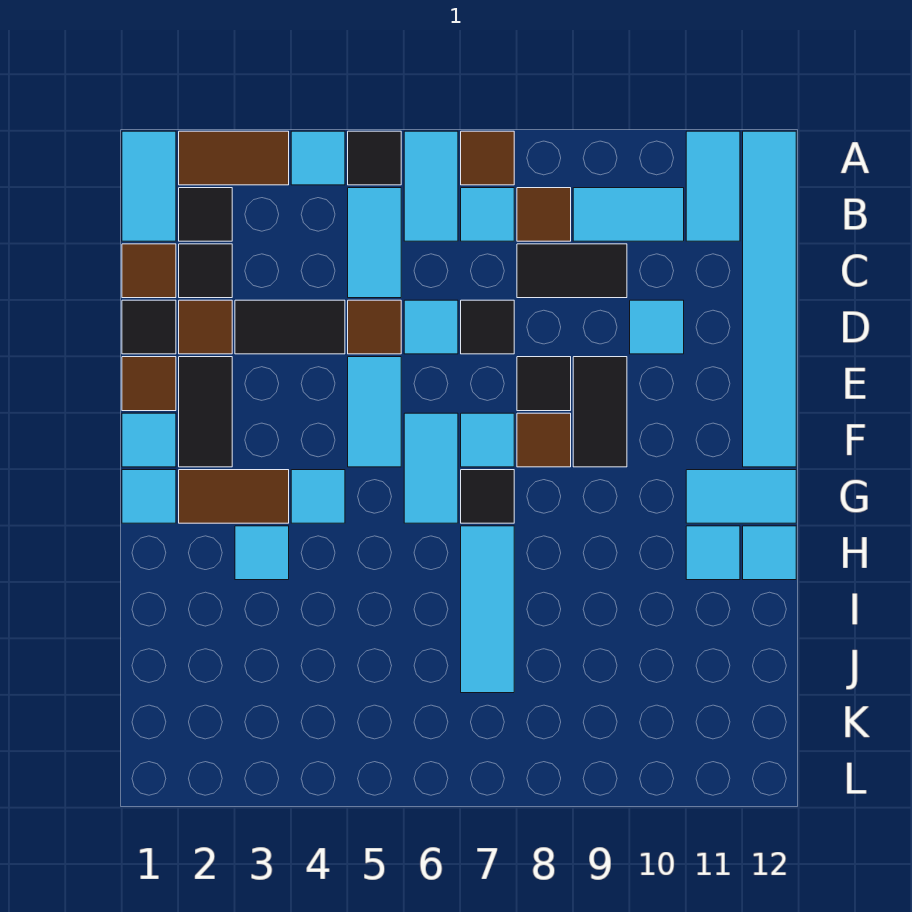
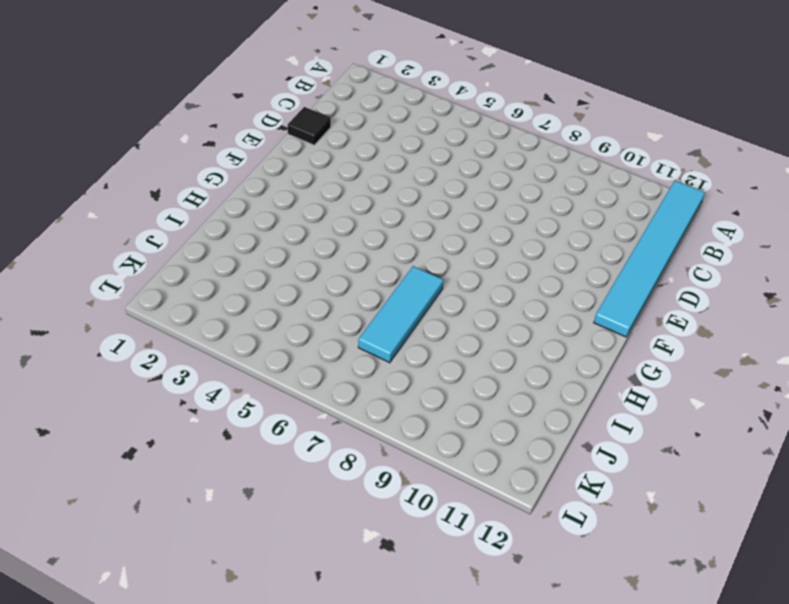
none -> cyan tile A1:B1 level 1
none -> brown tile A2:A3 level 1
none -> cyan tile A4 level 1
none -> black tile A5 level 1

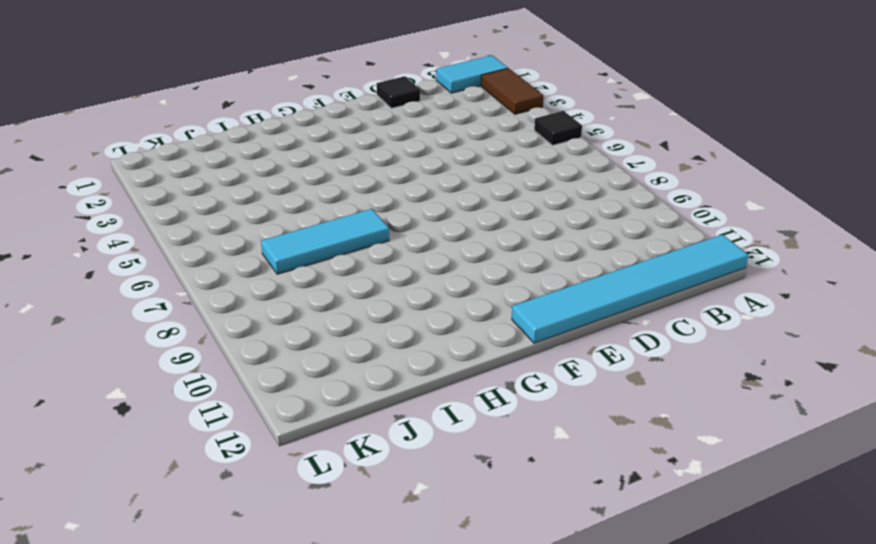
none -> cyan tile A4 level 1
none -> cyan tile A6:B6 level 1
none -> brown tile A7 level 1
none -> cyan tile A11:B11 level 1

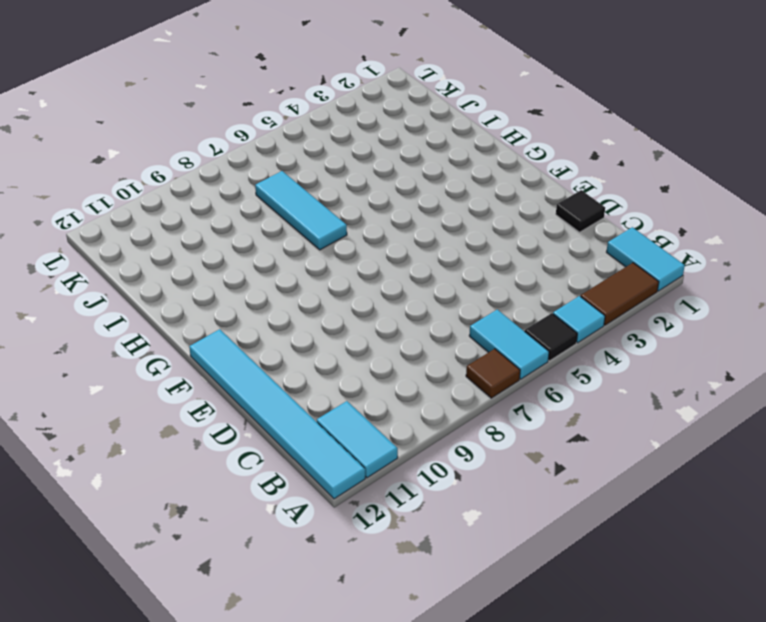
none -> black tile B2 level 1
none -> cyan tile B5:C5 level 1
none -> cyan tile B7 level 1
none -> brown tile B8 level 1

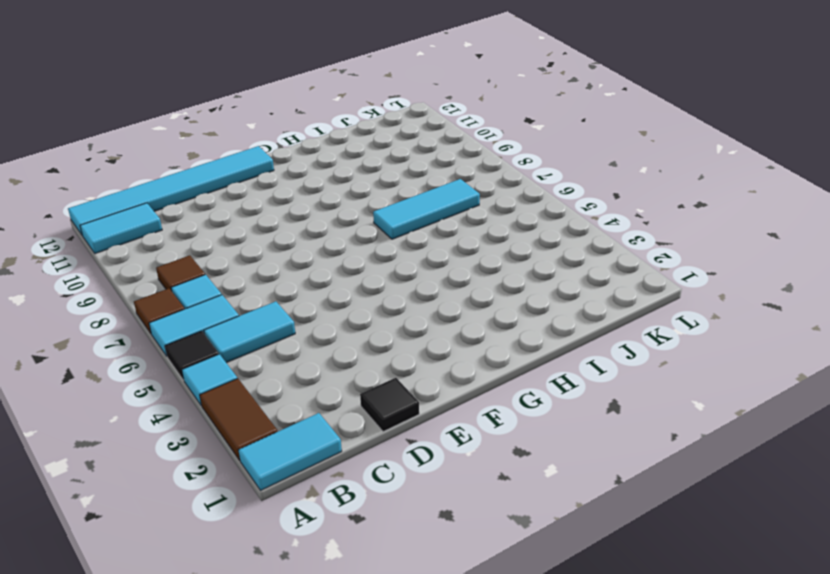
none -> black tile B2 level 1
none -> cyan tile B9:B10 level 1
none -> brown tile C1 level 1
none -> black tile C2 level 1

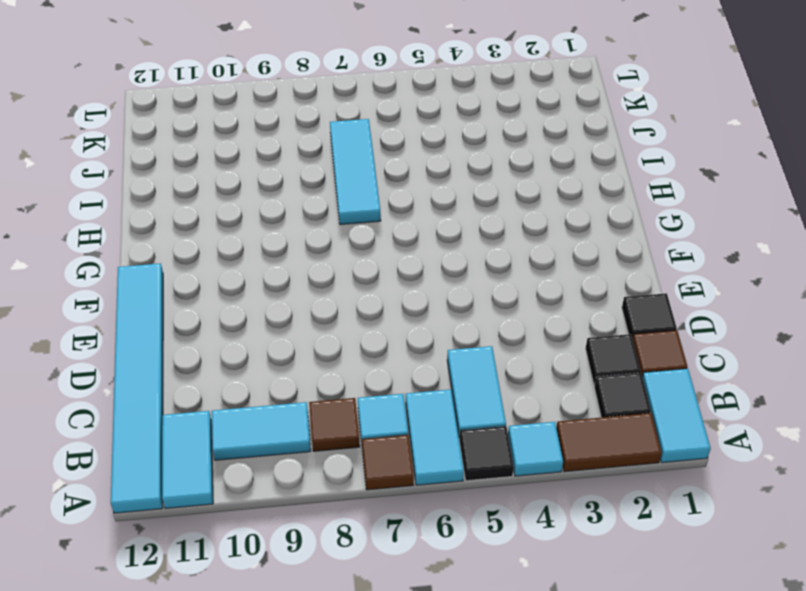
none -> black tile C8:C9 level 1
none -> brown tile D2 level 1
none -> black tile D3:D4 level 1
none -> brown tile D5 level 1

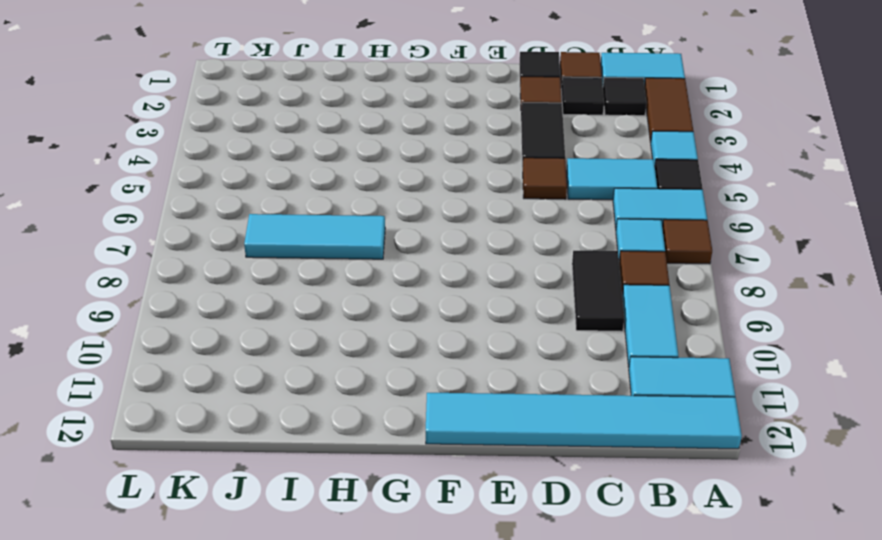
none -> cyan tile D6 level 1
none -> black tile D7 level 1
none -> cyan tile D10 level 1
none -> brown tile E1 level 1

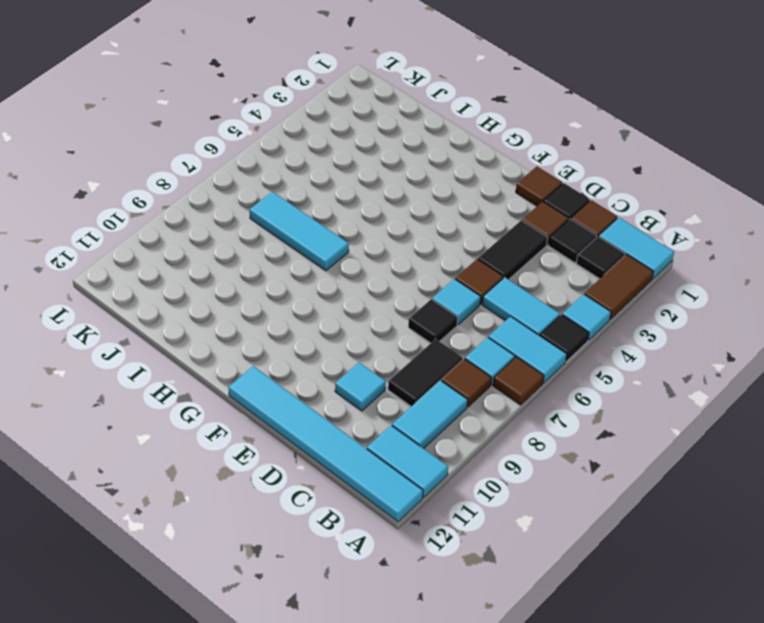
none -> black tile E2:F2 level 1
none -> cyan tile E5:F5 level 1
none -> black tile E8 level 1
none -> black tile E9:F9 level 1

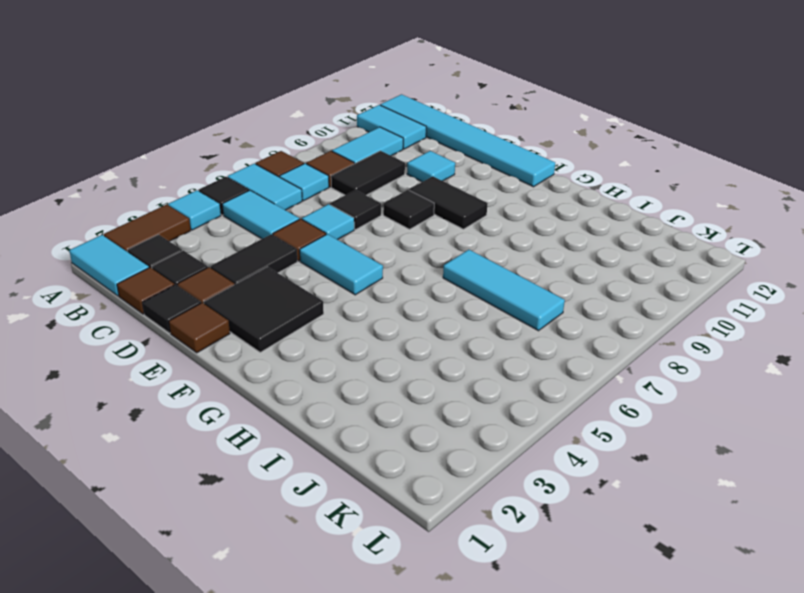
black tile E2:F3 level 1 -> black tile E2:F2 level 1
none -> cyan tile F1 level 1
none -> cyan tile F6:G6 level 1
none -> cyan tile F7 level 1
none -> brown tile F8 level 1

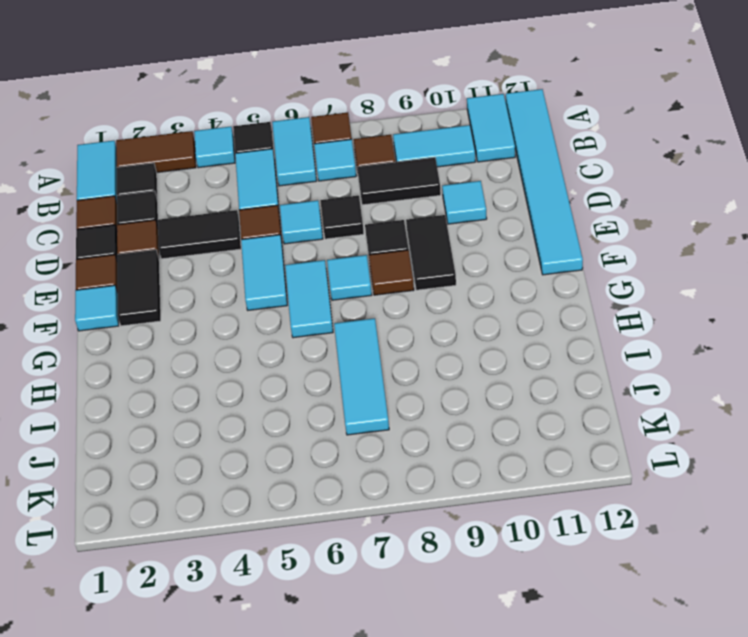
none -> cyan tile G1 level 1
none -> brown tile G2:G3 level 1
none -> cyan tile G4 level 1
none -> black tile G7 level 1

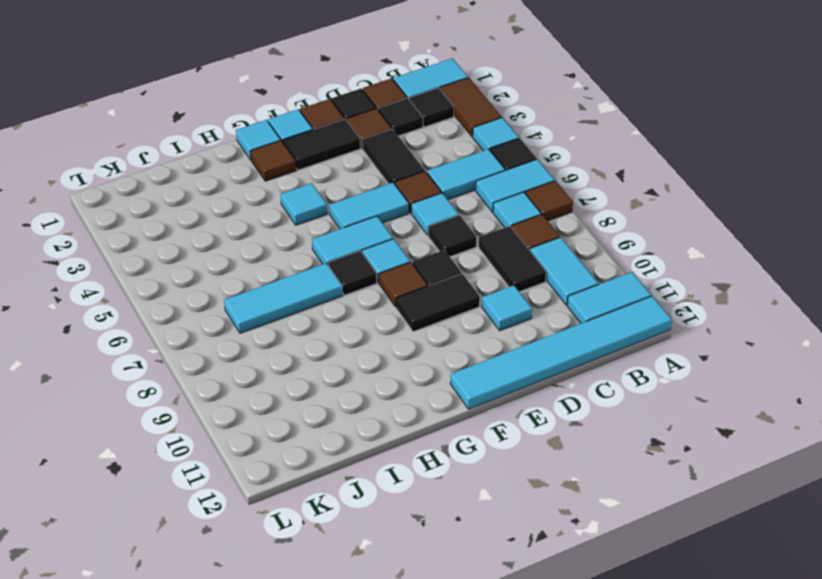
brown tile G2 level 1 -> brown tile G2:G3 level 1
none -> cyan tile G11:G12 level 1
none -> cyan tile H3 level 1
none -> cyan tile H11 level 1
none -> cyan tile H12 level 1

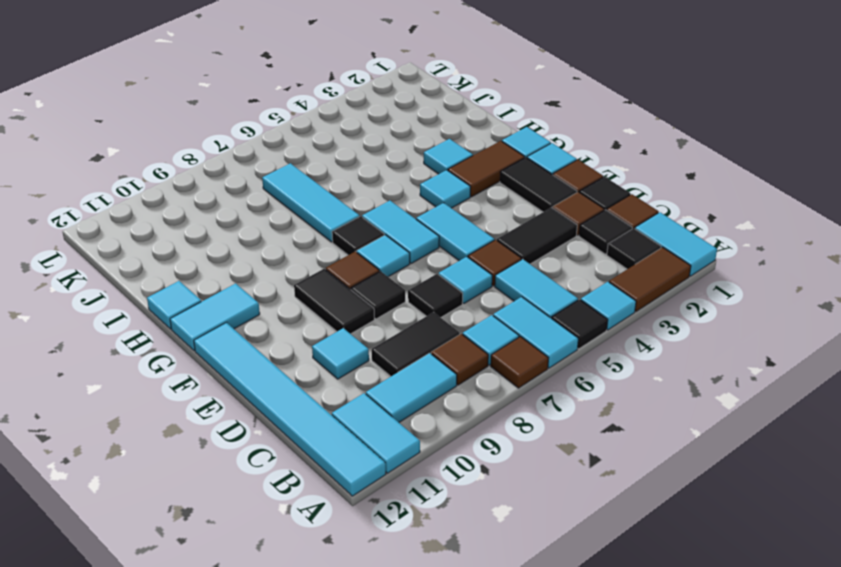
none -> cyan tile H11 level 1

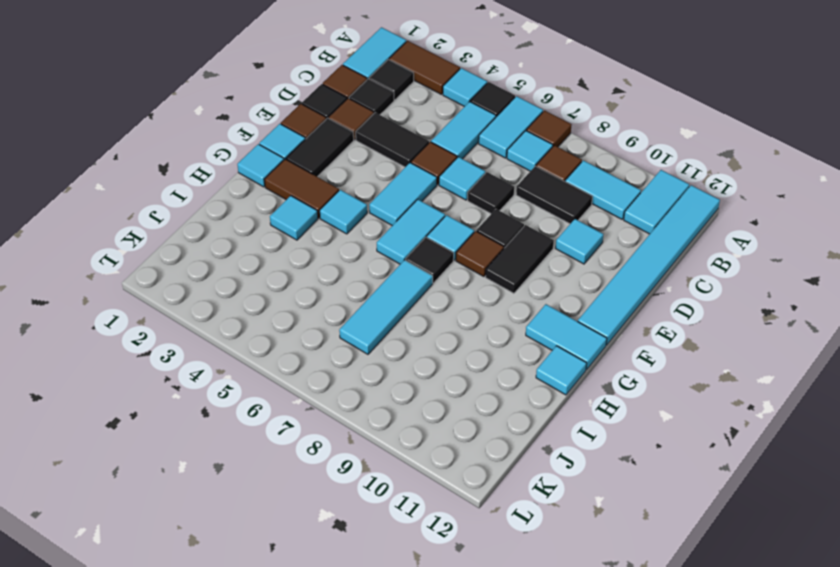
none -> cyan tile H11 level 1

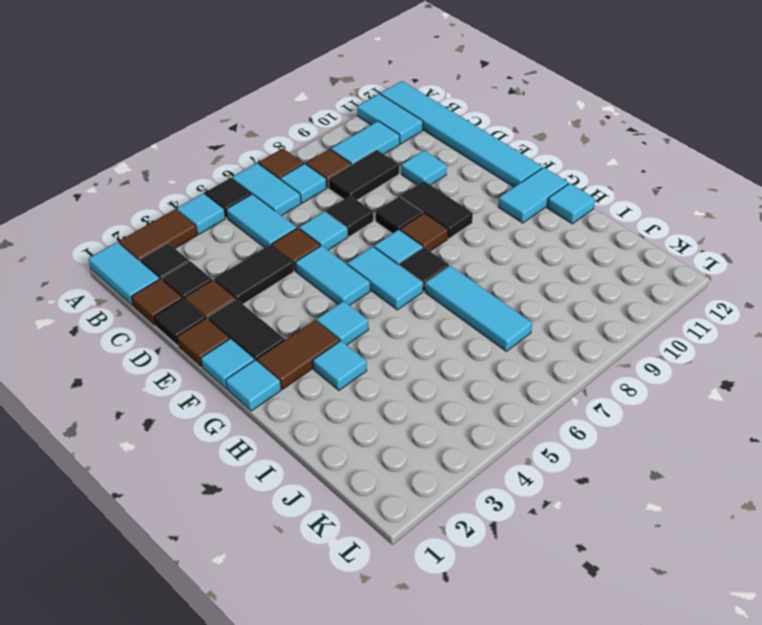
none -> cyan tile H11 level 1

